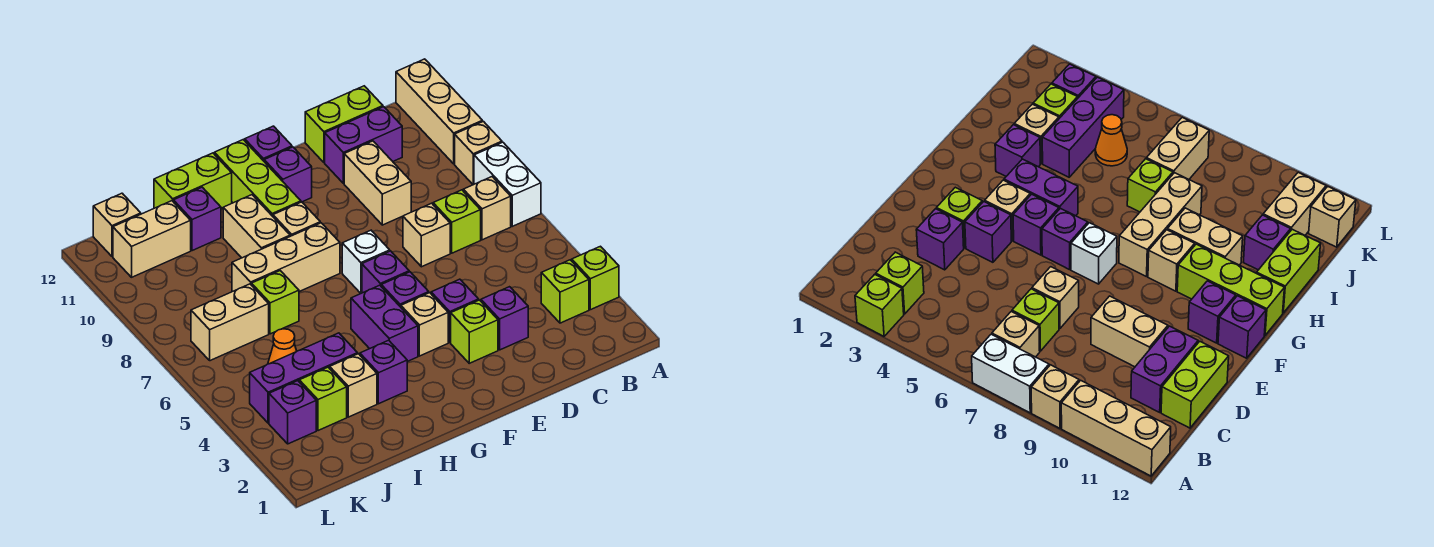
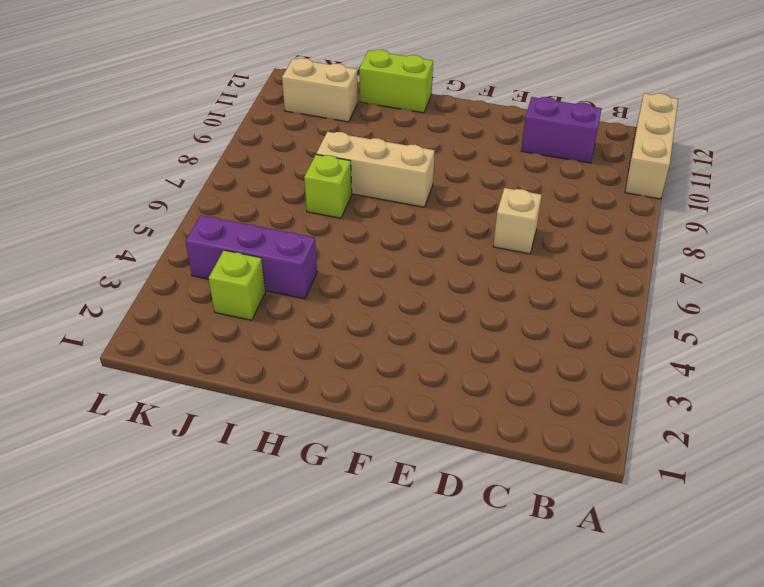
none -> lime brick A3 level 1
none -> white brick A7:A8 level 1
none -> tan brick A9 level 1
none -> lime brick B3 level 1

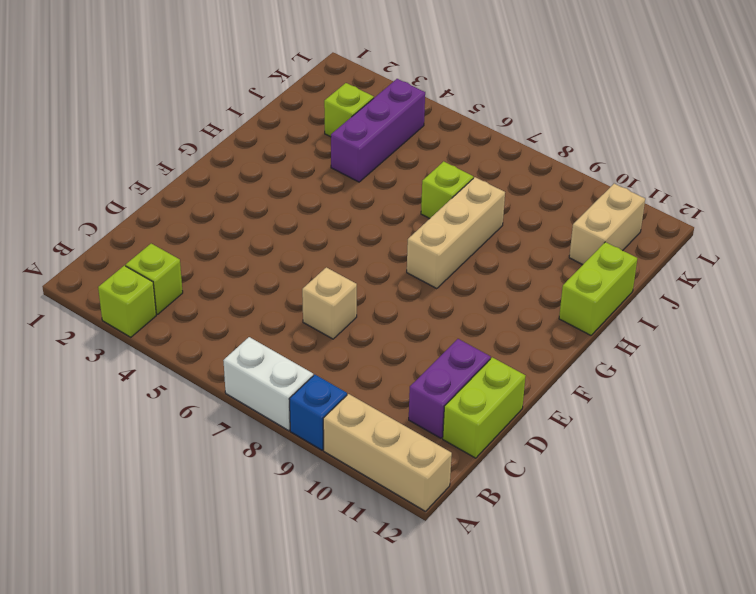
blue brick A9 level 1 -> tan brick A9 level 1
none -> tan brick B7 level 1
none -> lime brick C7 level 1
none -> purple brick D3 level 1
none -> tan brick D9:D10 level 1

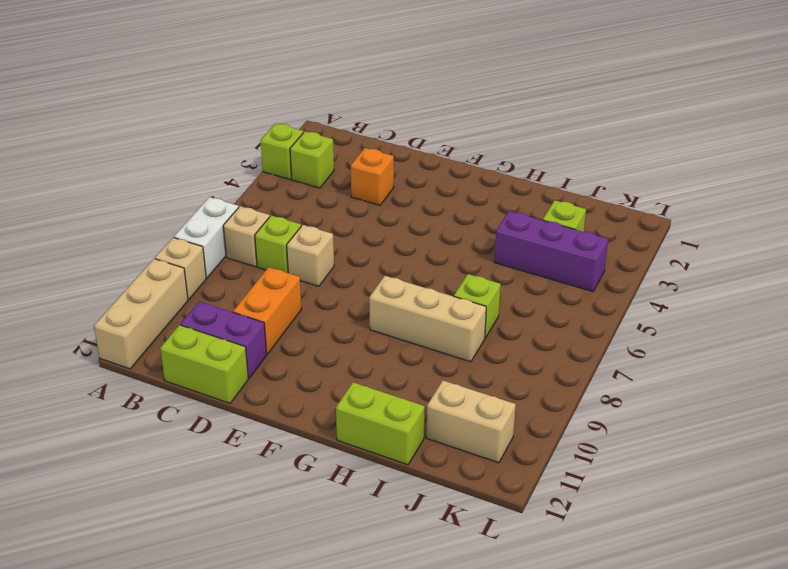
orange brick D3 level 1 -> purple brick D3 level 1
orange brick D9:D10 level 1 -> tan brick D9:D10 level 1
none -> lime brick E3 level 1
none -> purple brick E4 level 1
none -> tan brick F4 level 1
none -> purple brick F5 level 1

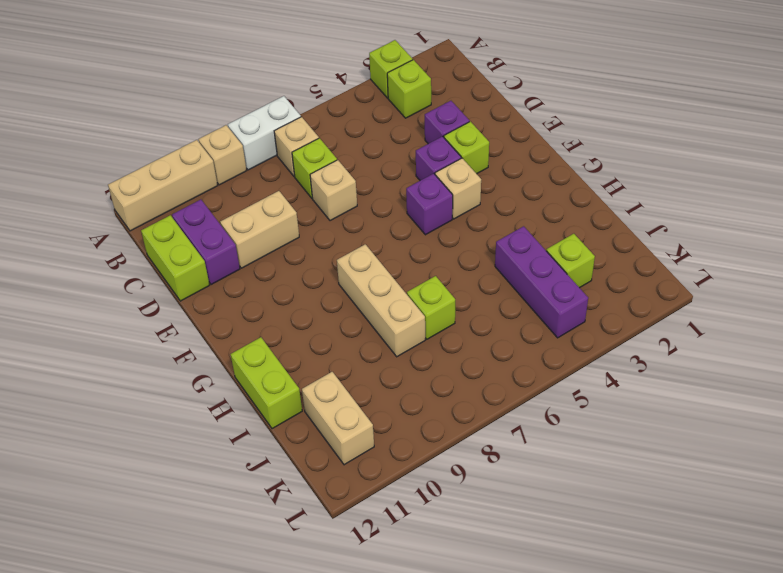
none -> purple brick F6 level 1
none -> white brick F7 level 1
none -> purple brick F11 level 1
none -> purple brick F12 level 1

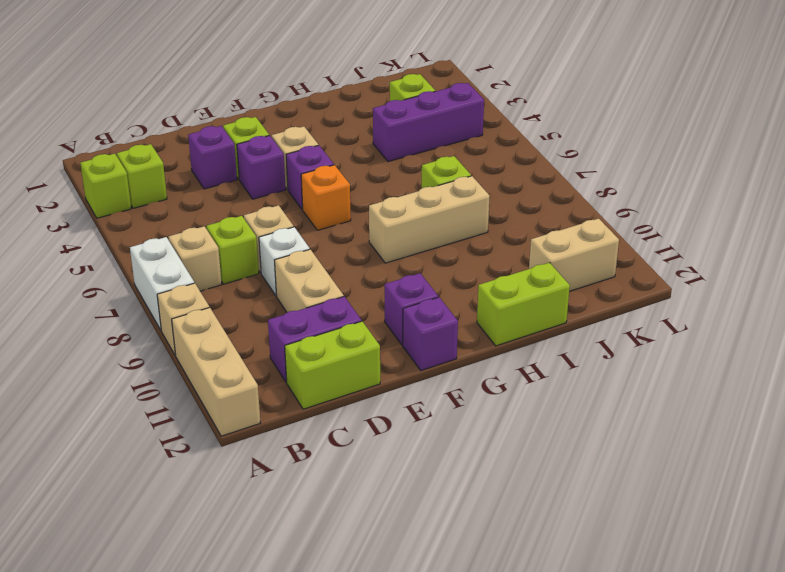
white brick D8 level 1 -> white brick F7 level 1
orange brick F6 level 1 -> purple brick F6 level 1
none -> purple brick G4:G5 level 1
none -> tan brick G9 level 1
none -> lime brick G10:G12 level 1
none -> purple brick H3 level 1

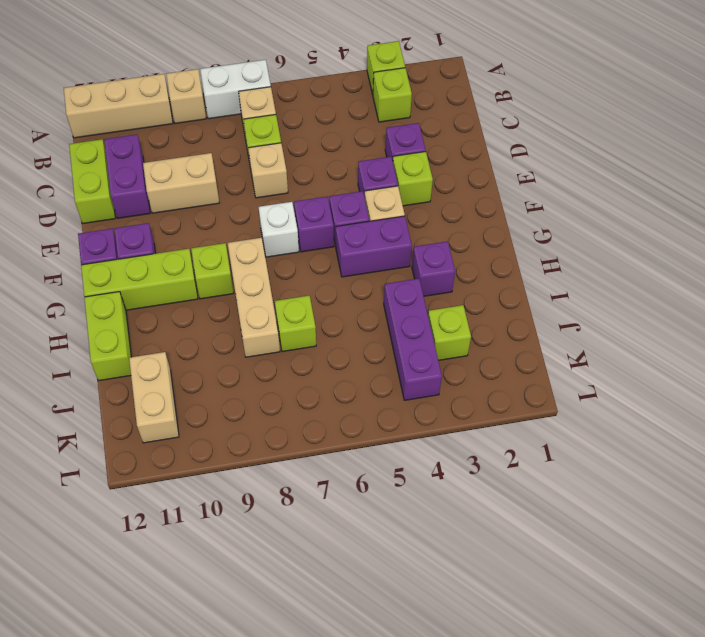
lime brick G9 level 1 -> tan brick G9 level 1
none -> tan brick H9:H10 level 1
none -> tan brick I3 level 1
none -> purple brick I11 level 1
none -> orange cone J5 level 1

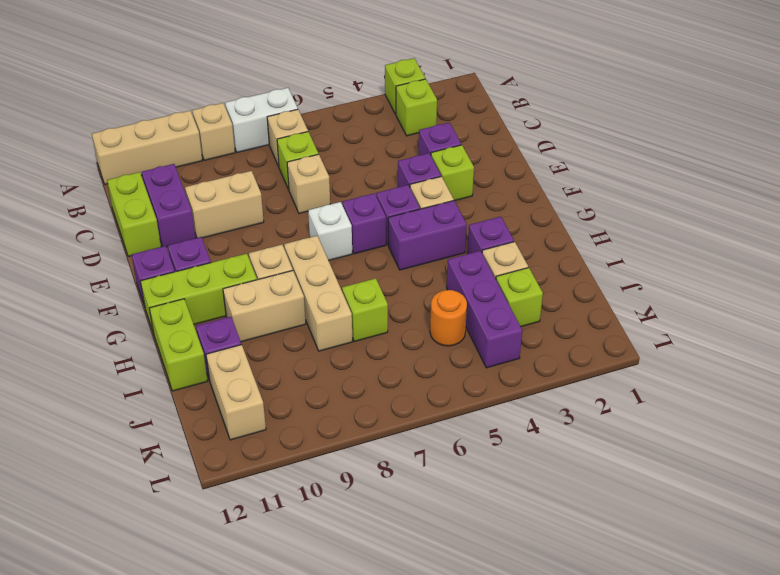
orange round brick J5 level 1 -> orange cone J5 level 1
none -> tan brick J7:K7 level 1
none -> purple brick K3 level 1
none -> tan brick K12 level 1

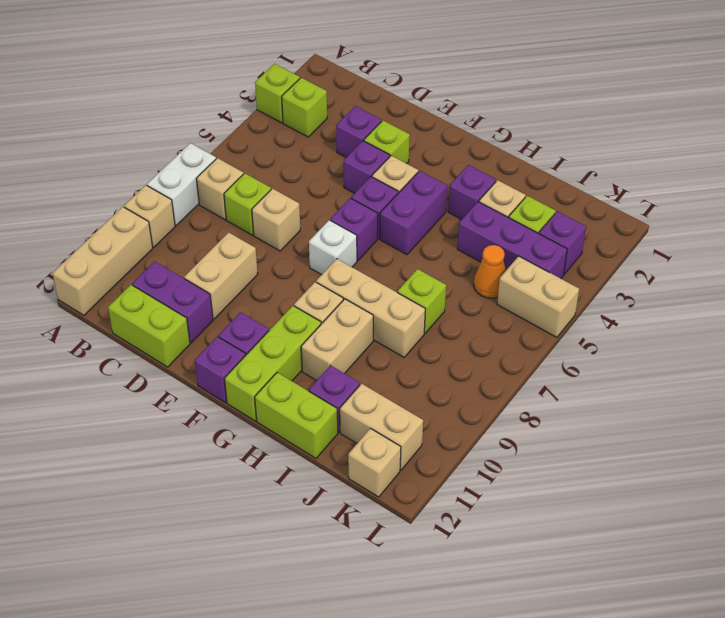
tan brick K5:L5 level 1 -> tan brick J7:K7 level 1

